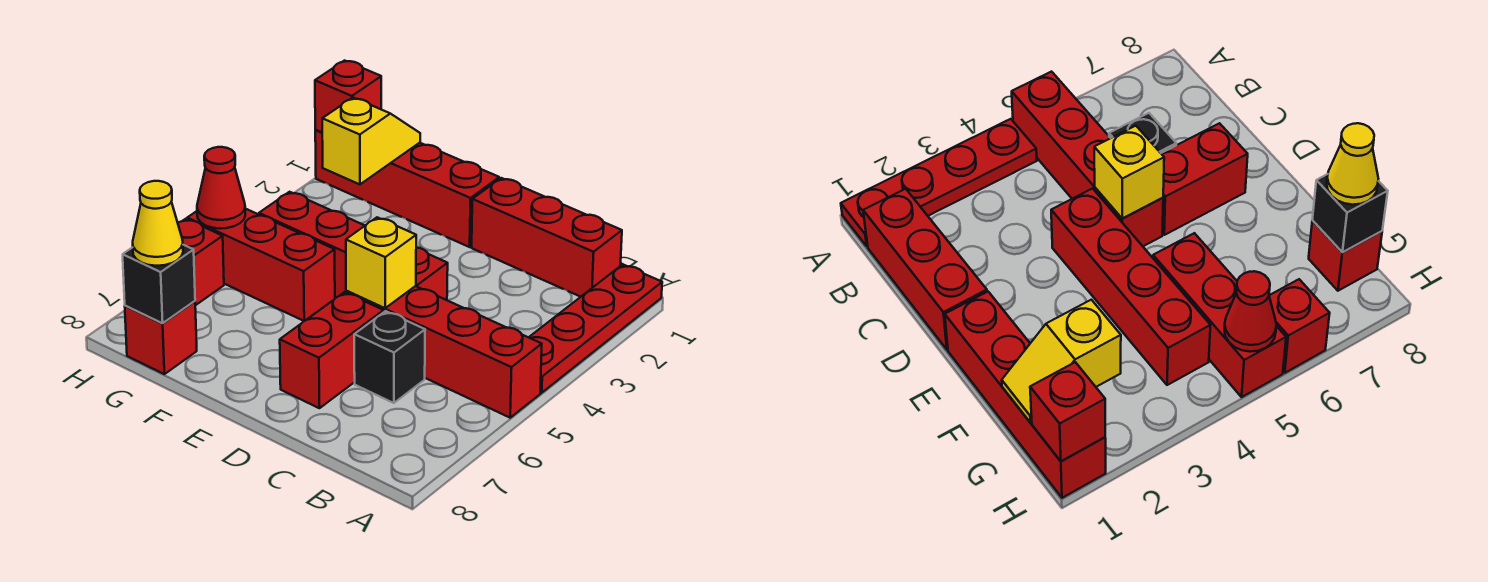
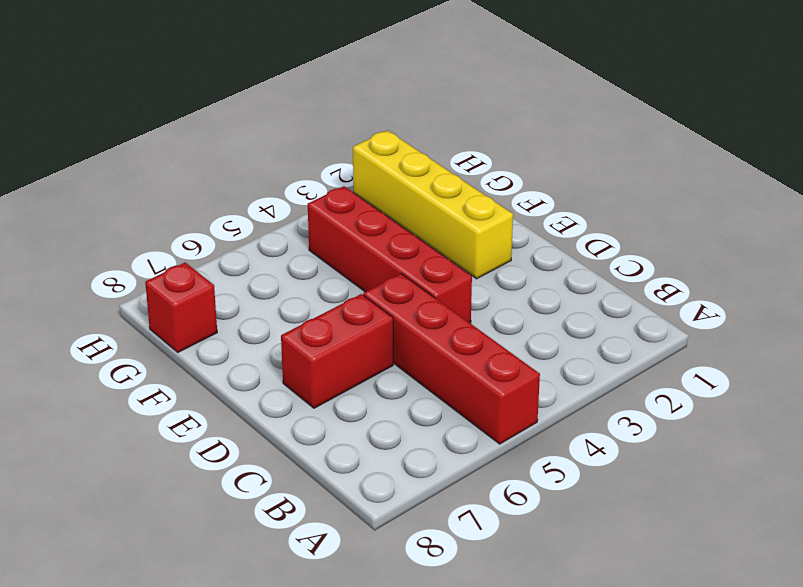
yellow brick E2:H2 level 1 -> none
none -> red plate A1:A4 level 1
none -> red brick B1:D1 level 1
none -> black brick C6 level 1

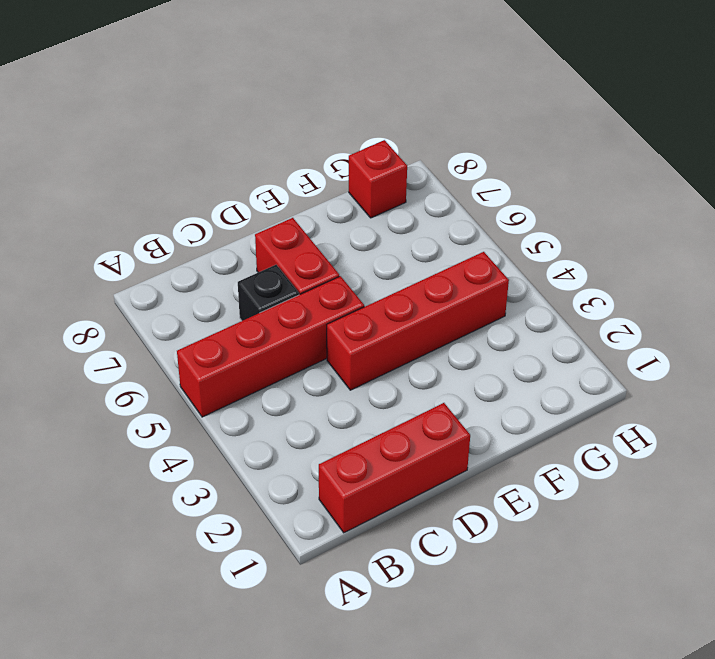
none -> red plate A1:A4 level 1
none -> red brick E1:H1 level 1
none -> red brick F5:H5 level 1

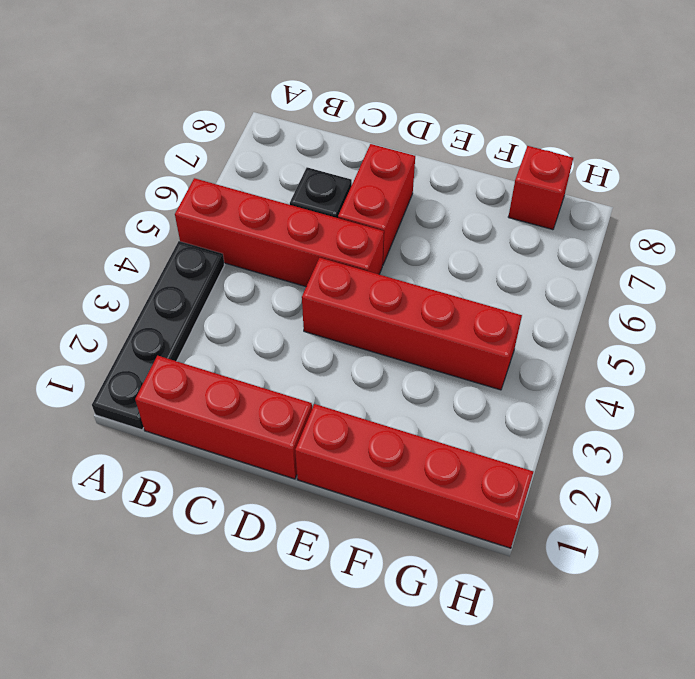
black plate A1:A4 level 1 -> red plate A1:A4 level 1
none -> red brick F5:H5 level 1
none -> red brick H6 level 1
none -> yellow brick D5 level 2

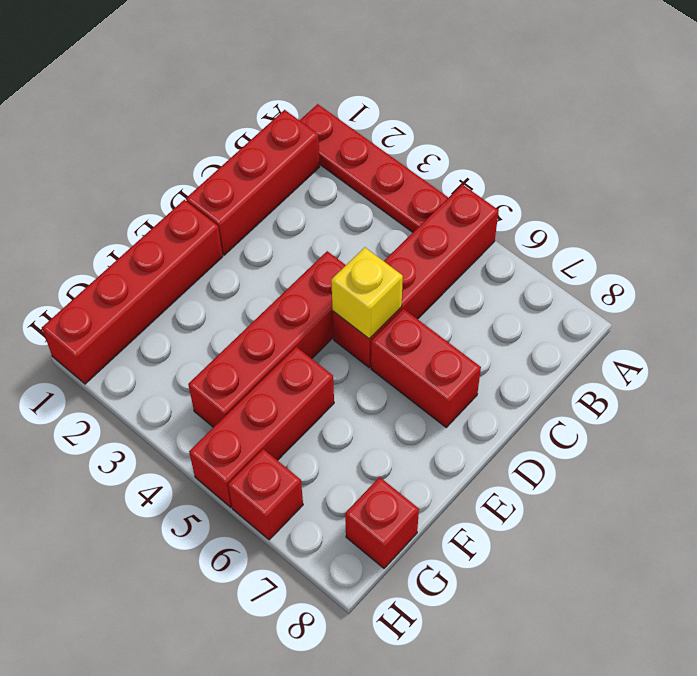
none -> black brick C6 level 1
none -> yellow slope G1:G2 level 2 top 2
none -> black brick G8 level 2

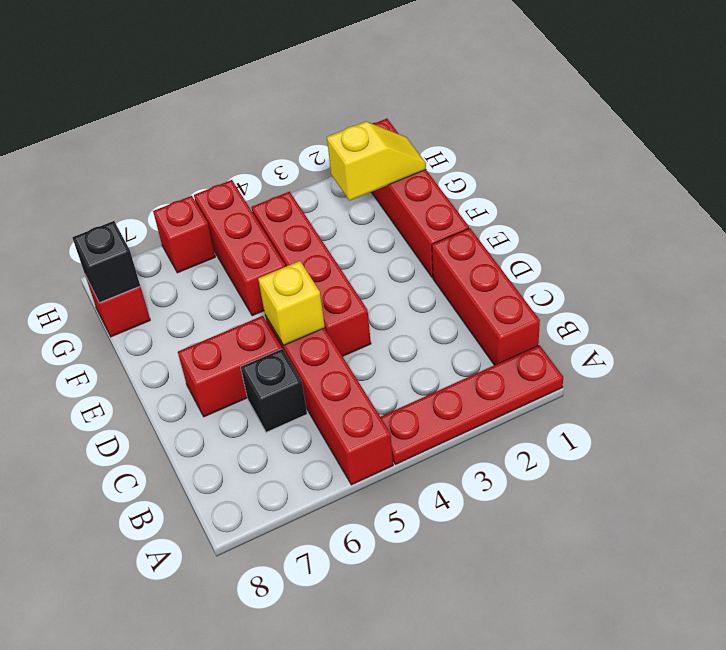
none -> red brick H1 level 2
none -> red cone H5 level 2
none -> yellow cone G8 level 3

